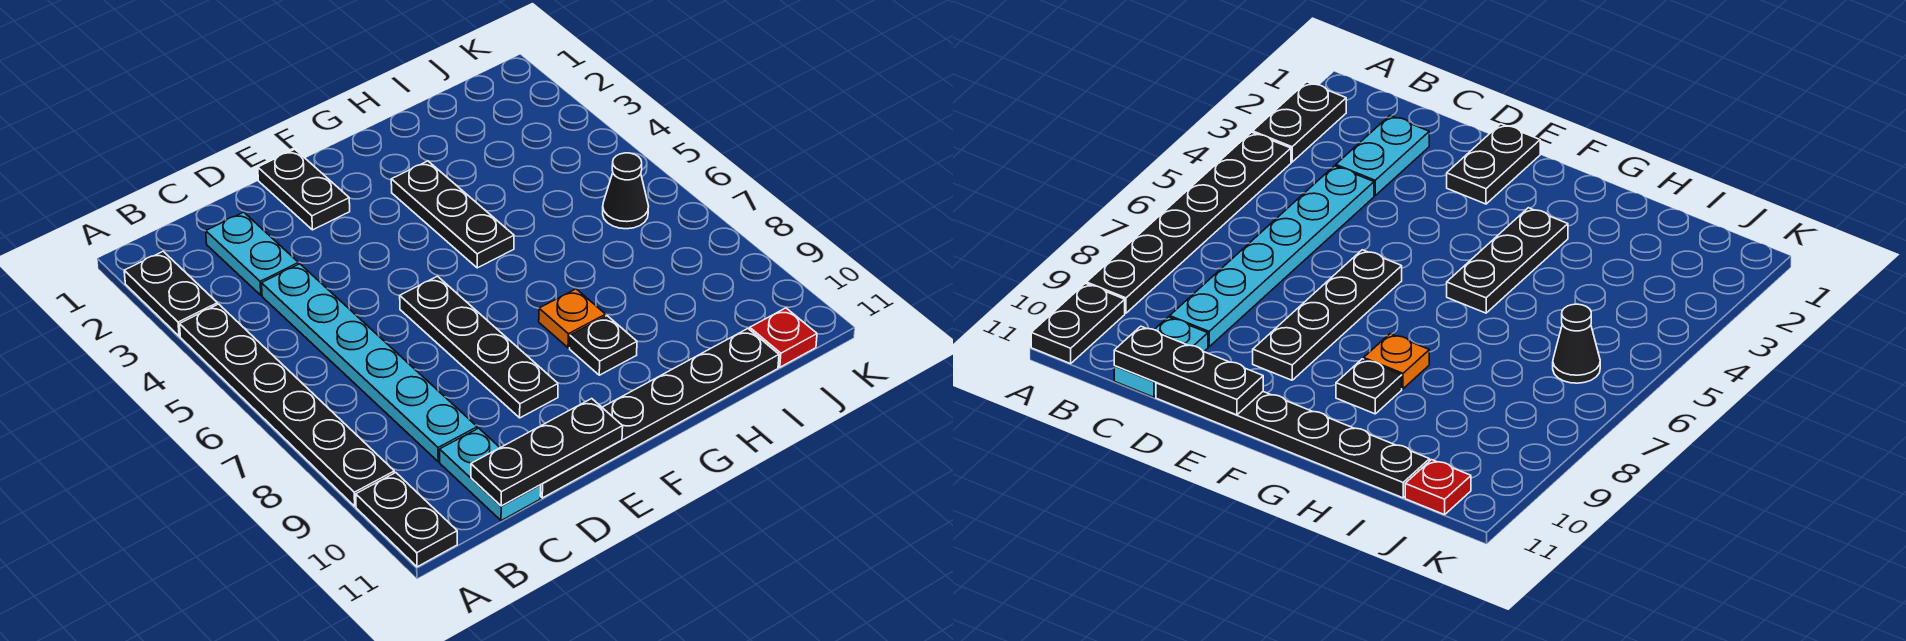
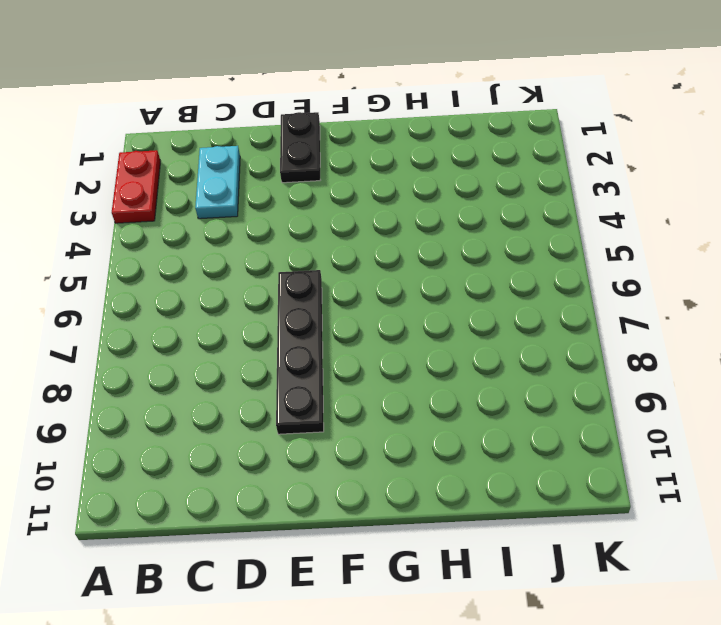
red plate A2:A3 level 1 -> black plate A2:A3 level 1
none -> black plate A4:A9 level 1
none -> black plate A10:A11 level 1
none -> cyan plate C4:C9 level 1

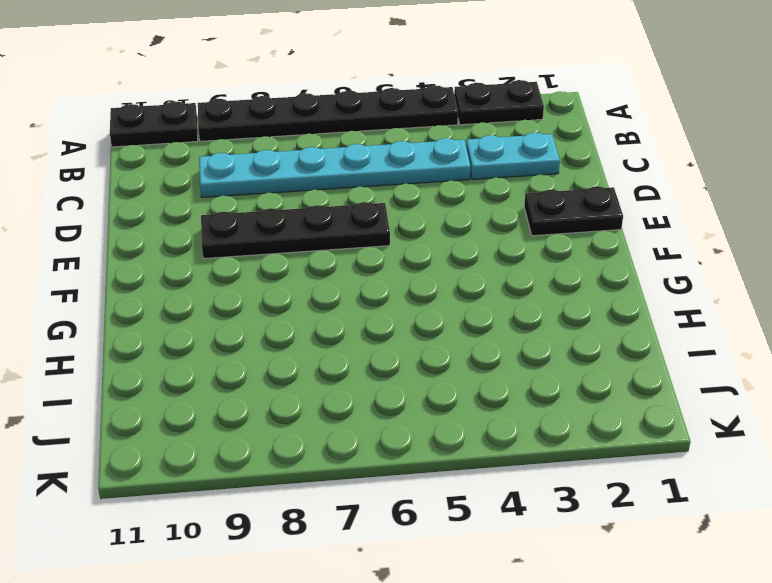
none -> cyan plate C10:C11 level 1
none -> black plate D11:I11 level 1
none -> black plate G3:G5 level 1

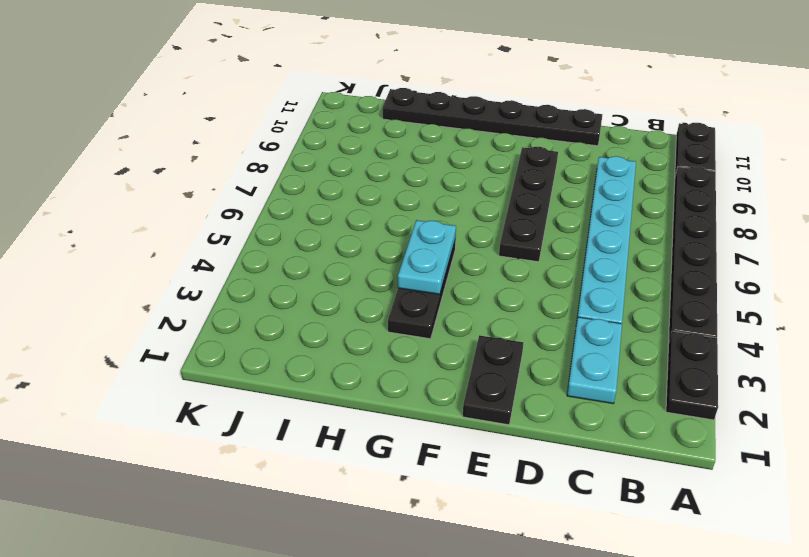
cyan plate G4:G5 level 2 -> cyan plate C10:C11 level 1
none -> orange plate G8 level 1
none -> black plate G9 level 1
none -> black cone J6 level 1

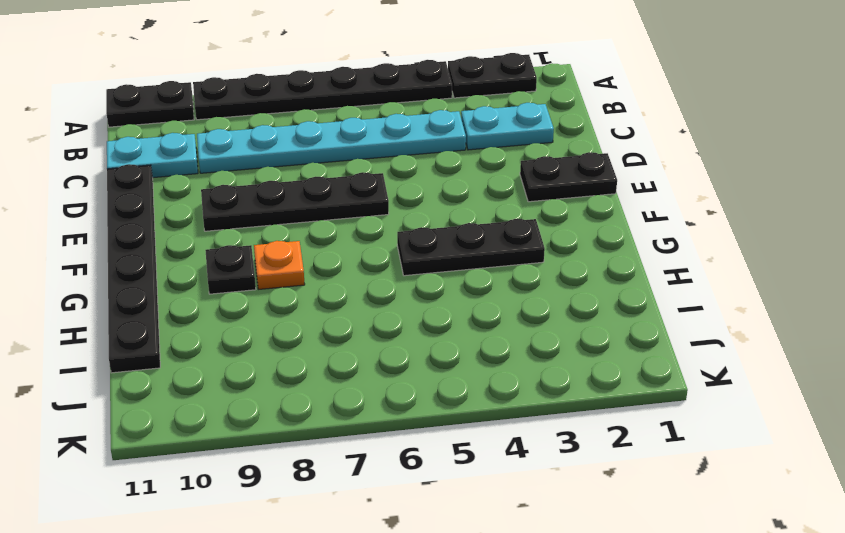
none -> black cone J6 level 1
none -> red plate J11 level 1
none -> black plate C11:E11 level 2

